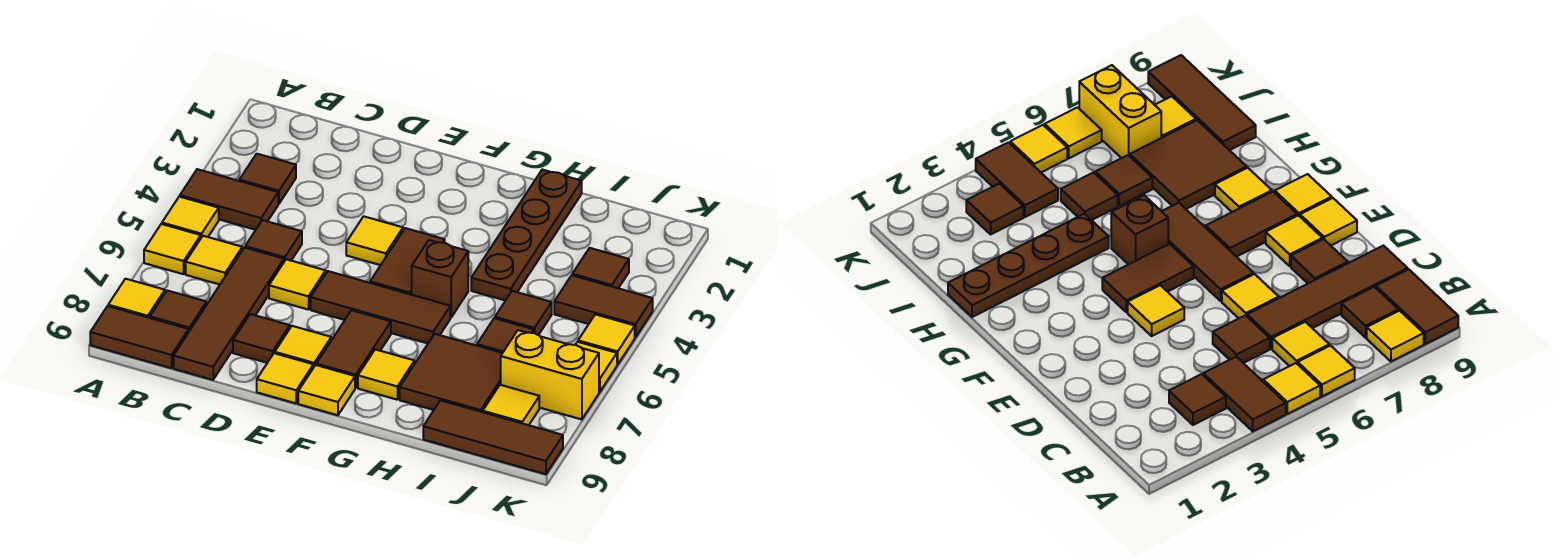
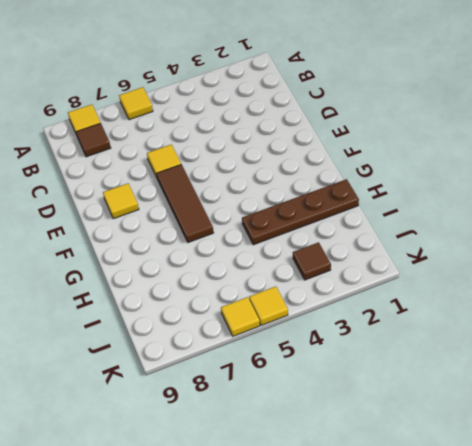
none -> brown tile A4:B4 level 1
none -> yellow tile A5 level 1
none -> brown tile A9:B9 level 1
none -> brown tile B3 level 1

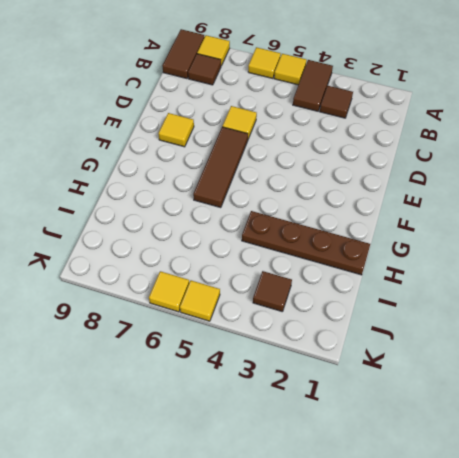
none -> yellow tile B6 level 1
none -> brown tile C5 level 1
none -> brown tile C6:C9 level 1
none -> brown tile D8 level 1

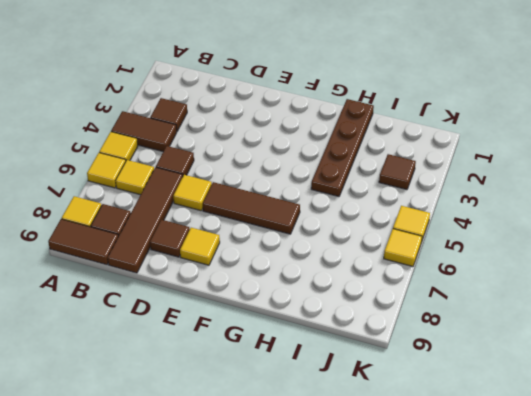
none -> yellow tile E4 level 1
none -> yellow tile E9 level 1
none -> brown tile F4:F5 level 1
none -> brown tile F7:F8 level 1

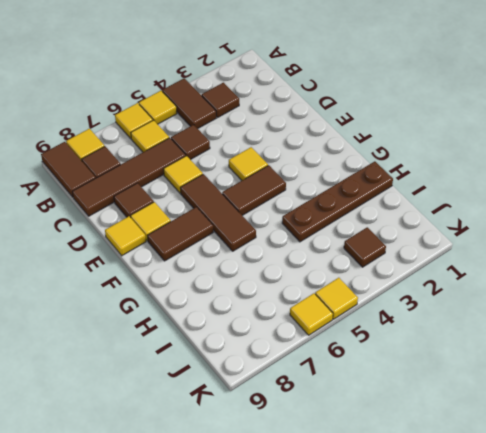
none -> yellow tile F9 level 1
none -> brown brick G5 level 1
none -> yellow tile G8 level 1
none -> brown tile H7:I8 level 1

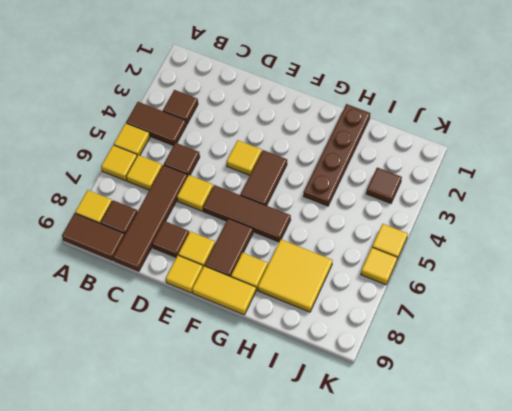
yellow tile F9:G9 level 1 -> yellow tile F9 level 1
yellow tile H7:I8 level 1 -> brown tile H7:I8 level 1
none -> brown brick G5 level 1
none -> brown tile I5 level 1
none -> brown tile I6 level 1
none -> brown tile I9:K9 level 1

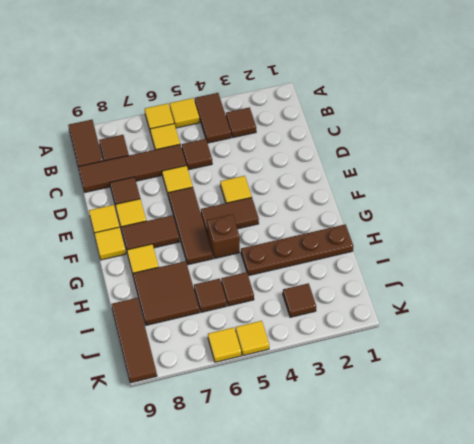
none -> yellow tile A8 level 1
none -> brown tile J4:K4 level 1
none -> yellow brick J7:K7 level 1
none -> yellow tile J8 level 1

